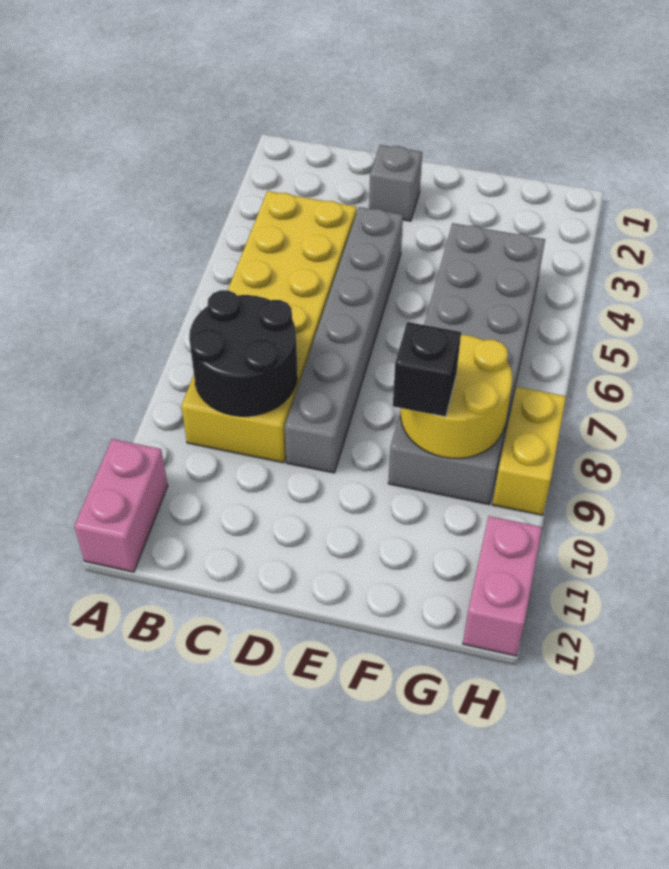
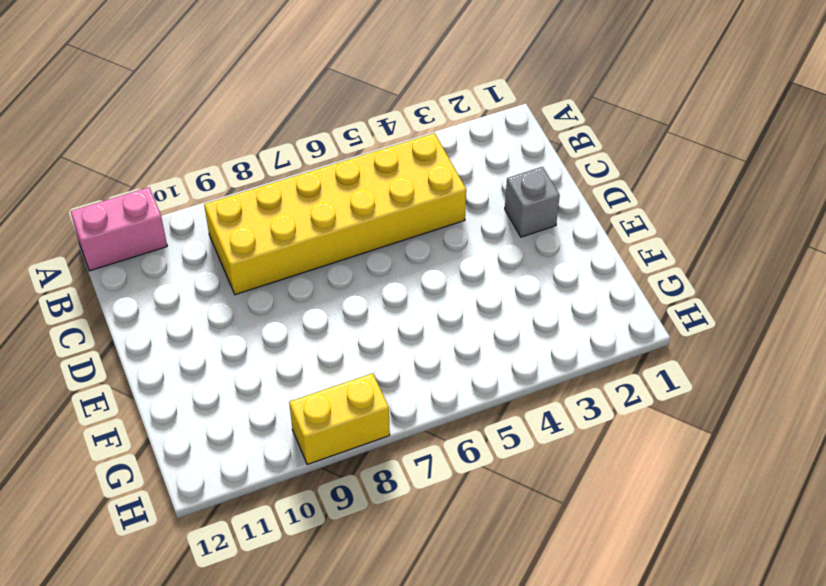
none -> grey brick D4:D9 level 1
none -> grey brick F4:G9 level 1

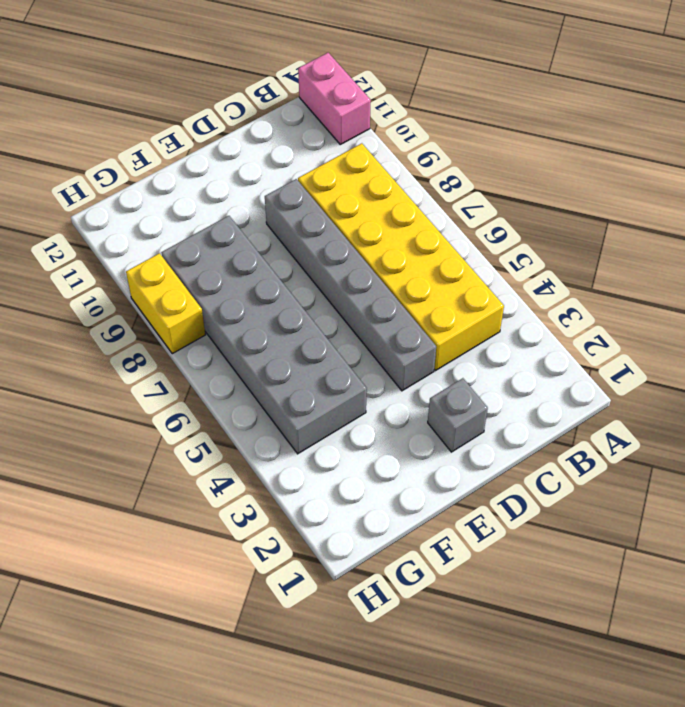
none -> pink brick H11:H12 level 1
none -> black round brick B8:C9 level 2

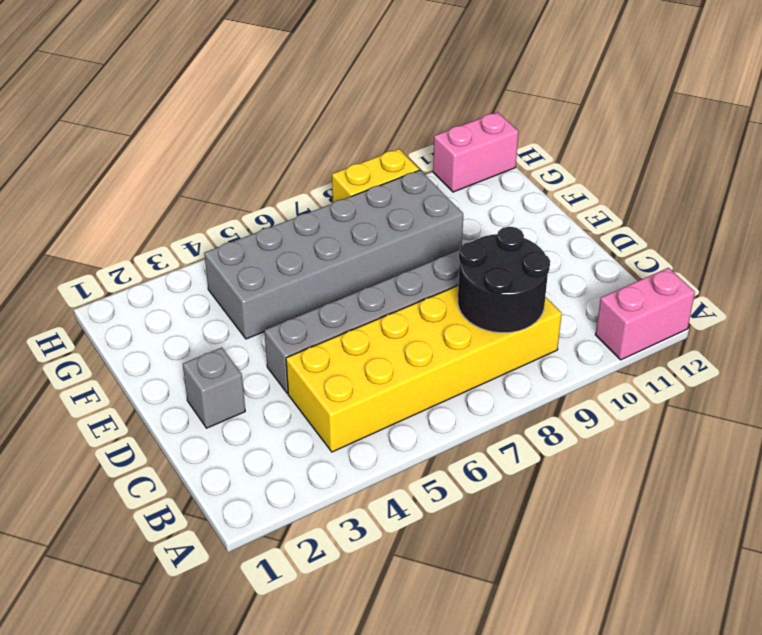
none -> yellow round brick F8:G9 level 2
none -> black brick F9 level 3

